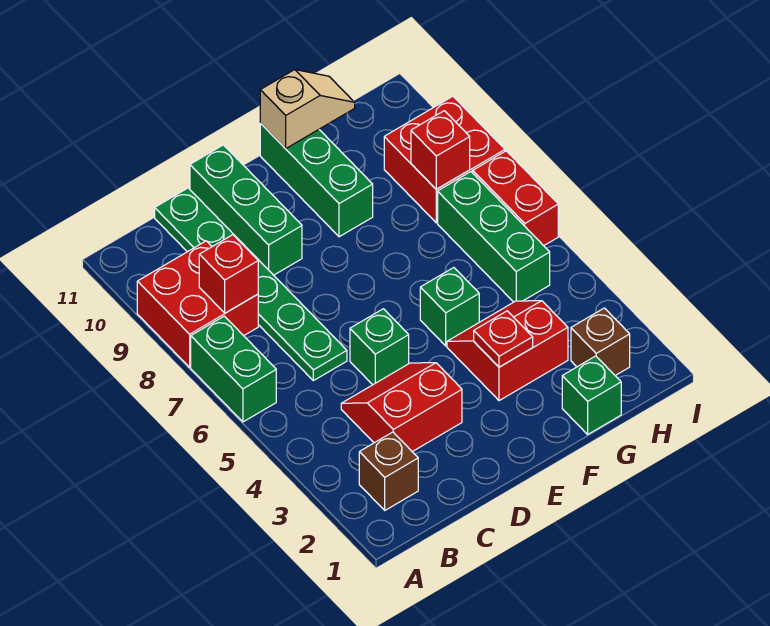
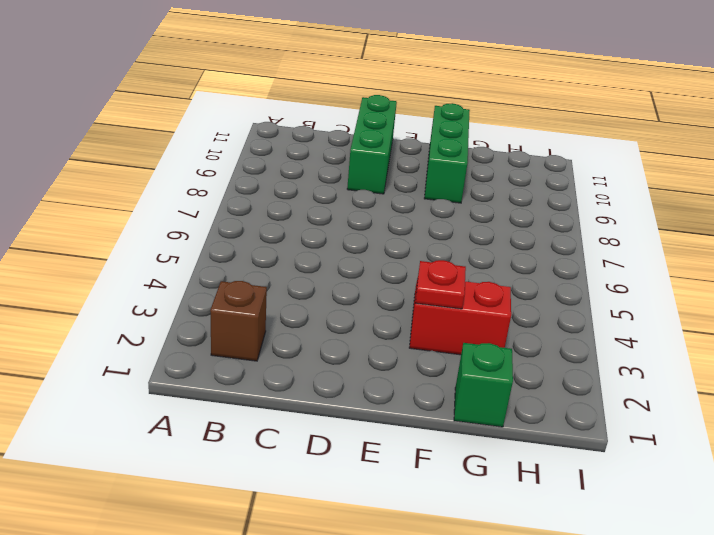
none -> green brick A6:A7 level 1
none -> red brick A8:B9 level 1
none -> red slope C3:D4 level 1 top 3

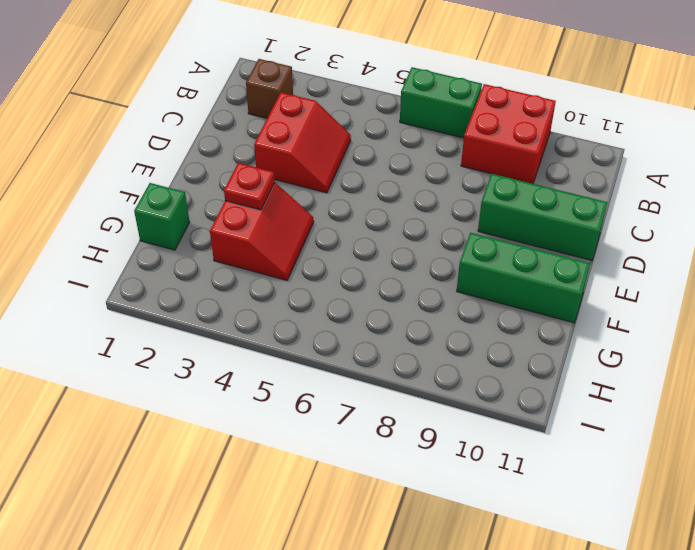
none -> green plate C6:C11 level 1
none -> green brick D5 level 1
none -> green brick F5 level 1

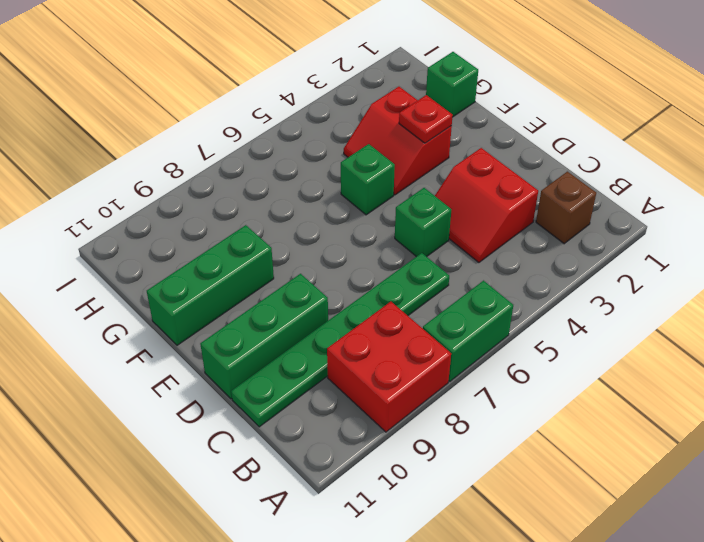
none -> brown brick H2 level 1
none -> green brick H5:H7 level 1
none -> red brick H8:I9 level 1

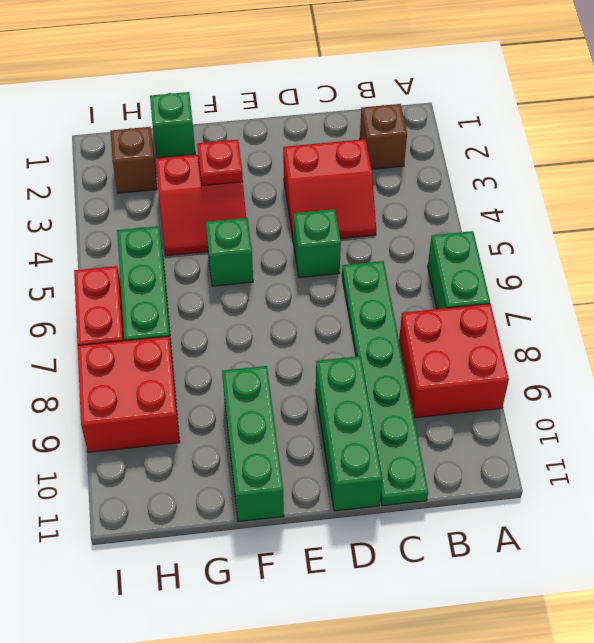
none -> red brick B8 level 2
none -> tan slope F11:G11 level 2 top F
none -> red brick H8 level 2

